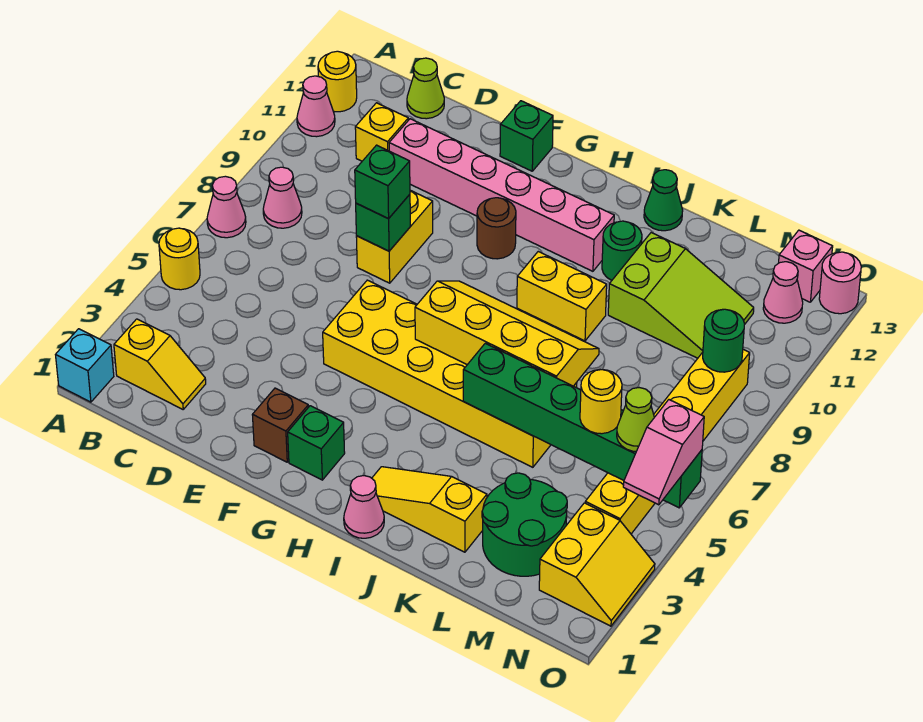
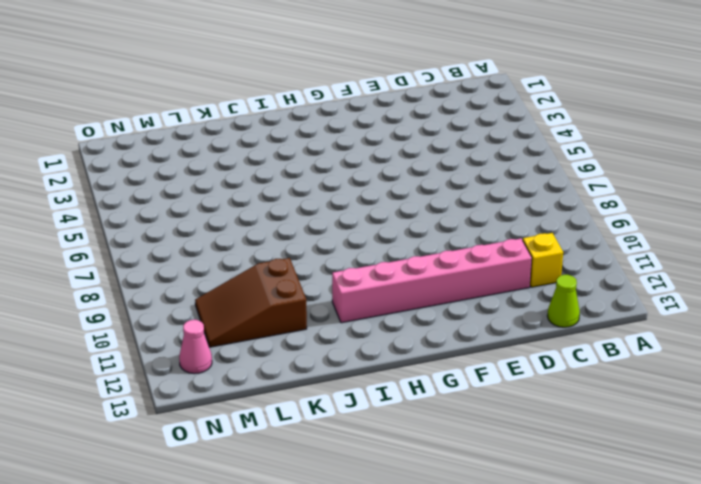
brown slope K10:M11 level 1 top K -> lime slope K10:M11 level 1 top K
none -> cyan brick A1 level 1
none -> yellow round brick A5 level 1
none -> pink cone A7 level 1
none -> pink cone A11 level 1

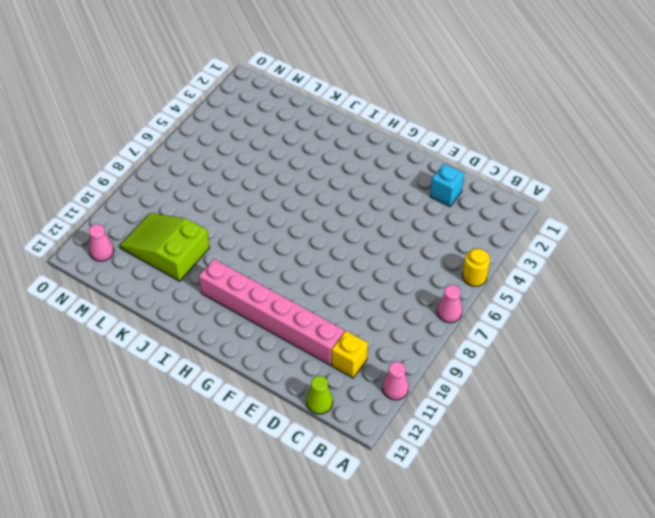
cyan brick D2 level 1 -> cyan brick A1 level 1
none -> yellow round brick A12 level 1
none -> yellow slope B2:C2 level 1 top B
none -> pink cone B8 level 1
none -> yellow brick E8:E9 level 1

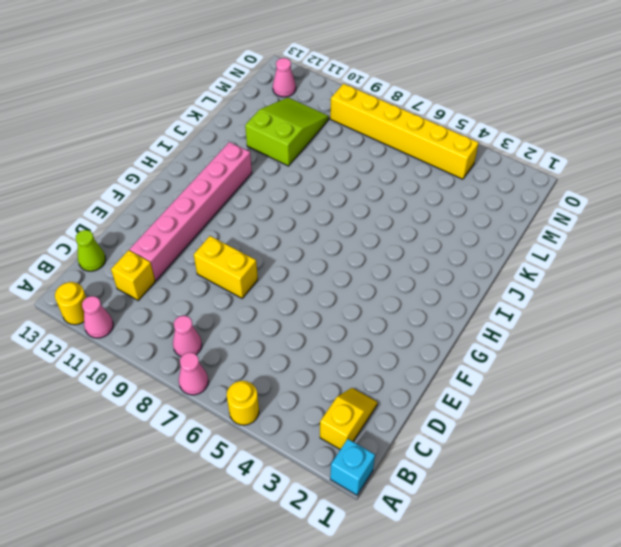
none -> brown brick F2 level 1
none -> yellow brick F5:K6 level 1
none -> green brick F13 level 1
none -> green brick G2 level 1

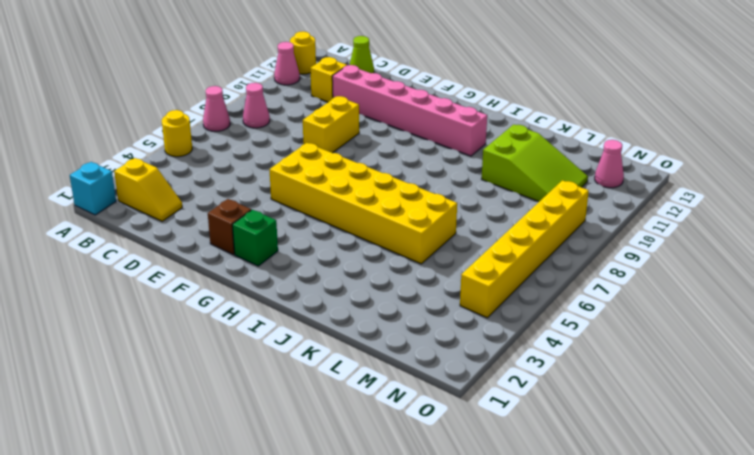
none -> green brick F13 level 1
none -> brown round brick G10 level 1
none -> pink cone I1 level 1
none -> yellow slope I2:K2 level 1 top K

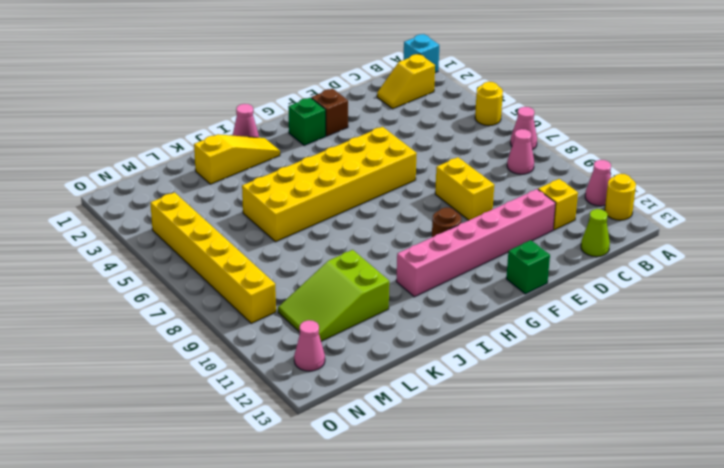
none -> yellow brick I9:J9 level 1
none -> green round brick J11 level 1
none -> green cone J13 level 1
none -> green round brick L2:M3 level 1

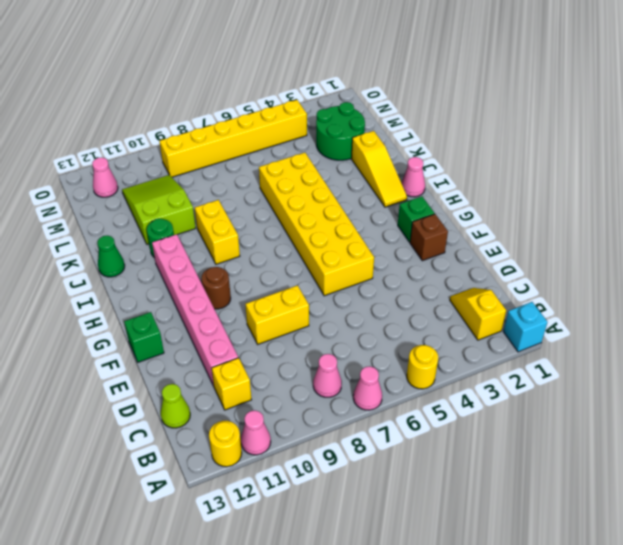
none -> yellow slope N2:O3 level 1 top N
none -> pink brick N13 level 1
none -> pink round brick O13 level 1
none -> green brick E8 level 2

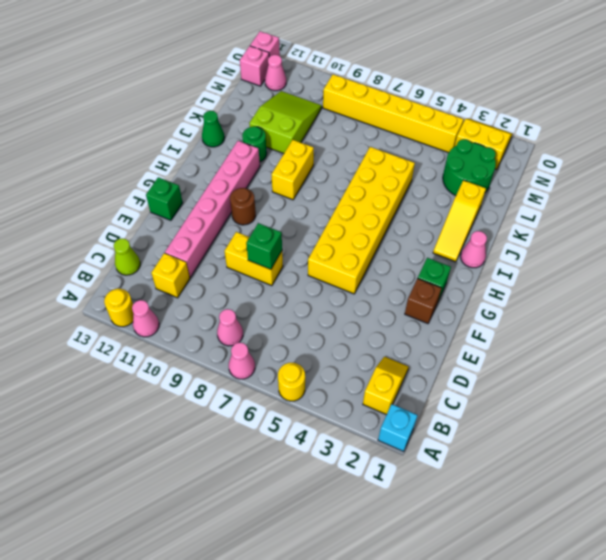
pink brick O13 level 1 -> pink round brick O13 level 1
none -> yellow slope H6:K7 level 2 top 6
none -> green brick J5:O5 level 2
none -> green round brick N9 level 2
none -> green brick E8 level 3

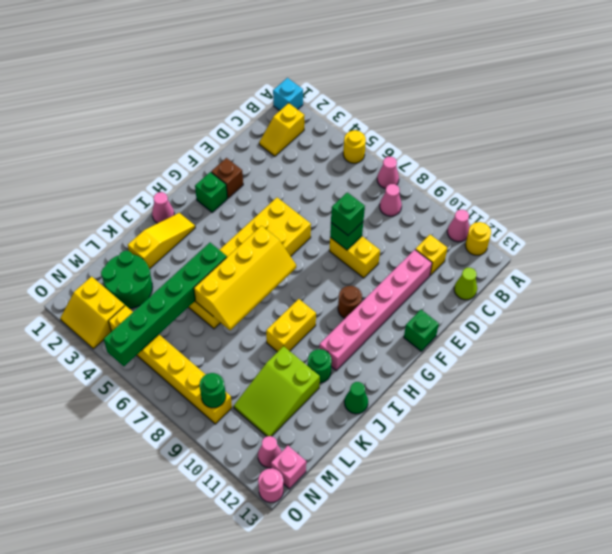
none -> yellow round brick M5 level 3
none -> lime cone N5 level 3
none -> pink slope O4:O5 level 3 top 5

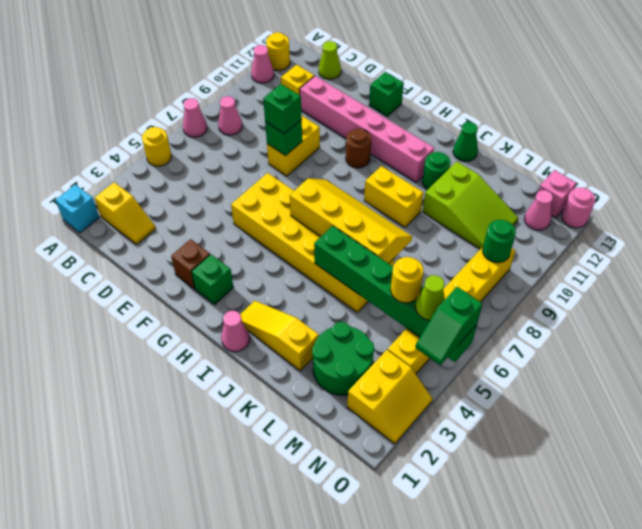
green slope O4:O5 level 3 top 5 -> pink slope O4:O5 level 3 top 5

